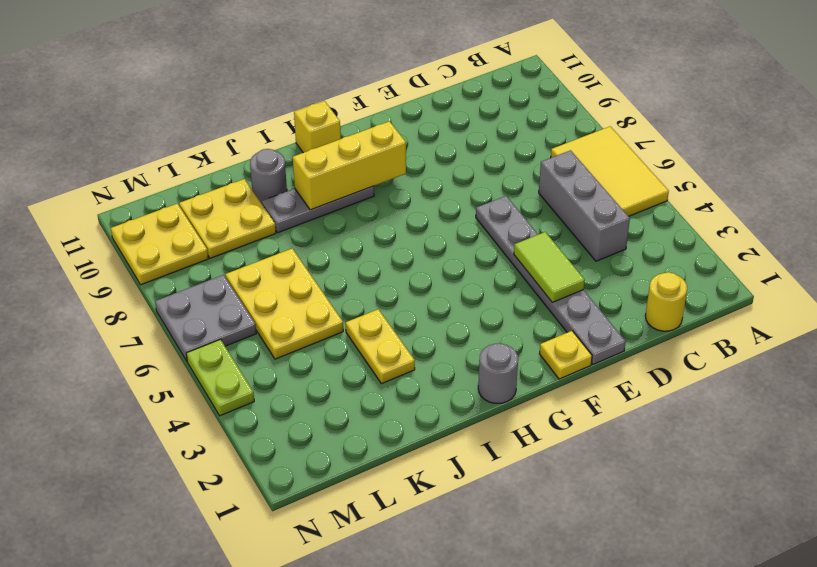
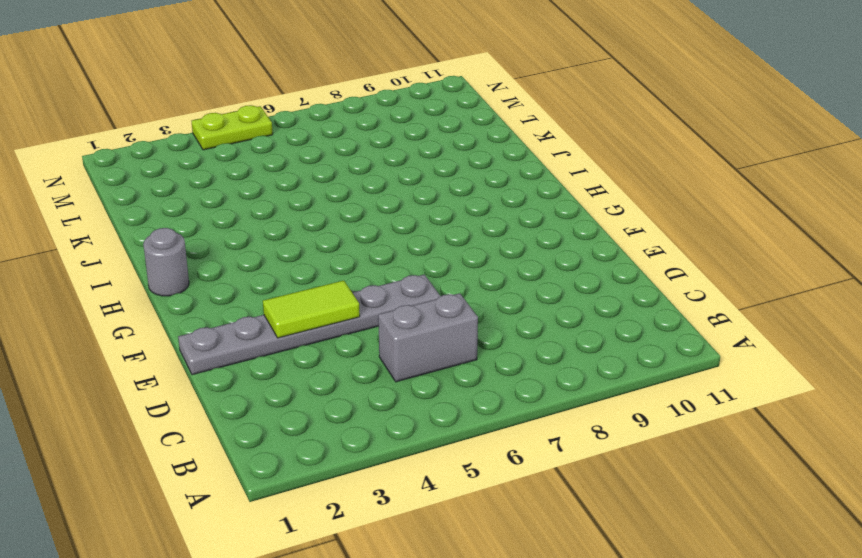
grey brick C5:C6 level 1 -> grey brick C4:C6 level 1
none -> yellow tile A5:B7 level 1
none -> yellow round brick C1 level 1
none -> yellow plate F1 level 1

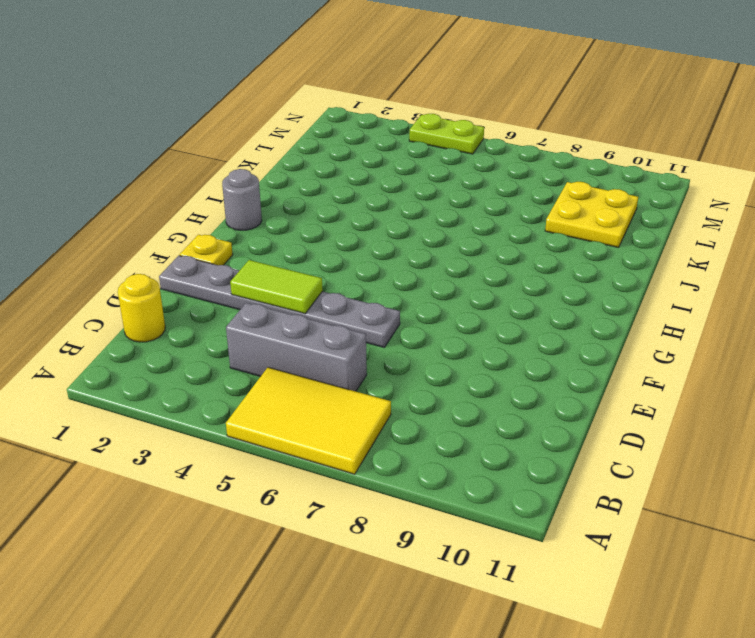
none -> grey plate H9:J9 level 1
none -> yellow brick H11 level 1
none -> yellow plate J3:J4 level 1

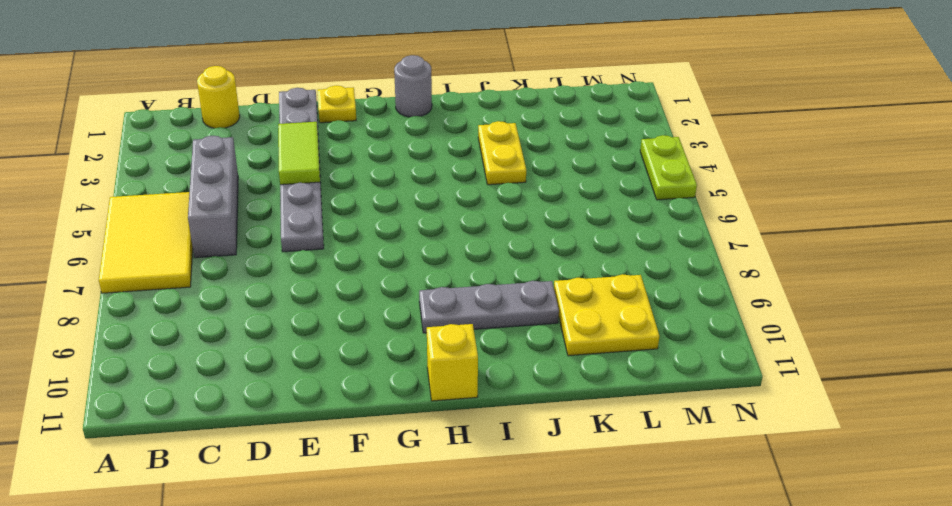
none -> grey round brick J10 level 1
none -> yellow plate K5:L7 level 1
none -> grey plate M6:N7 level 1

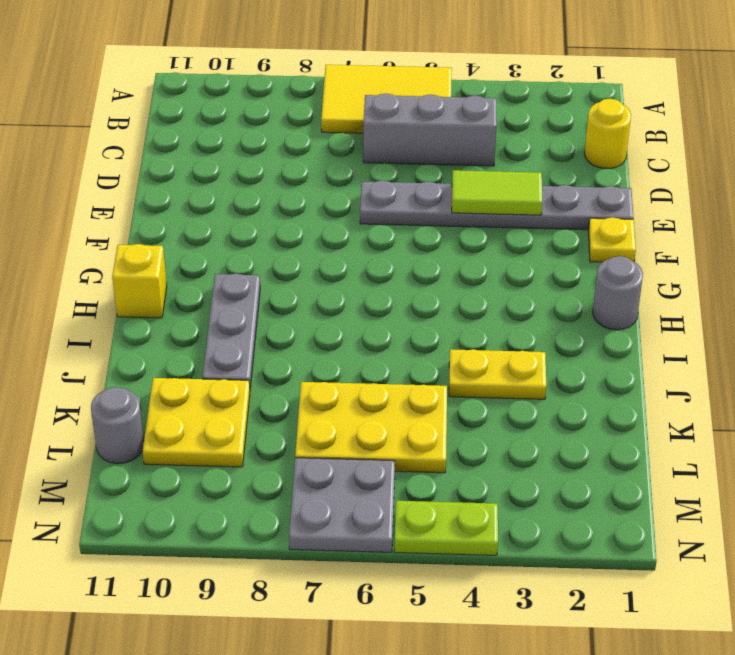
grey round brick L11 level 1 -> grey round brick J10 level 1
none -> yellow plate M9:N10 level 1
none -> yellow brick G9:I9 level 2

